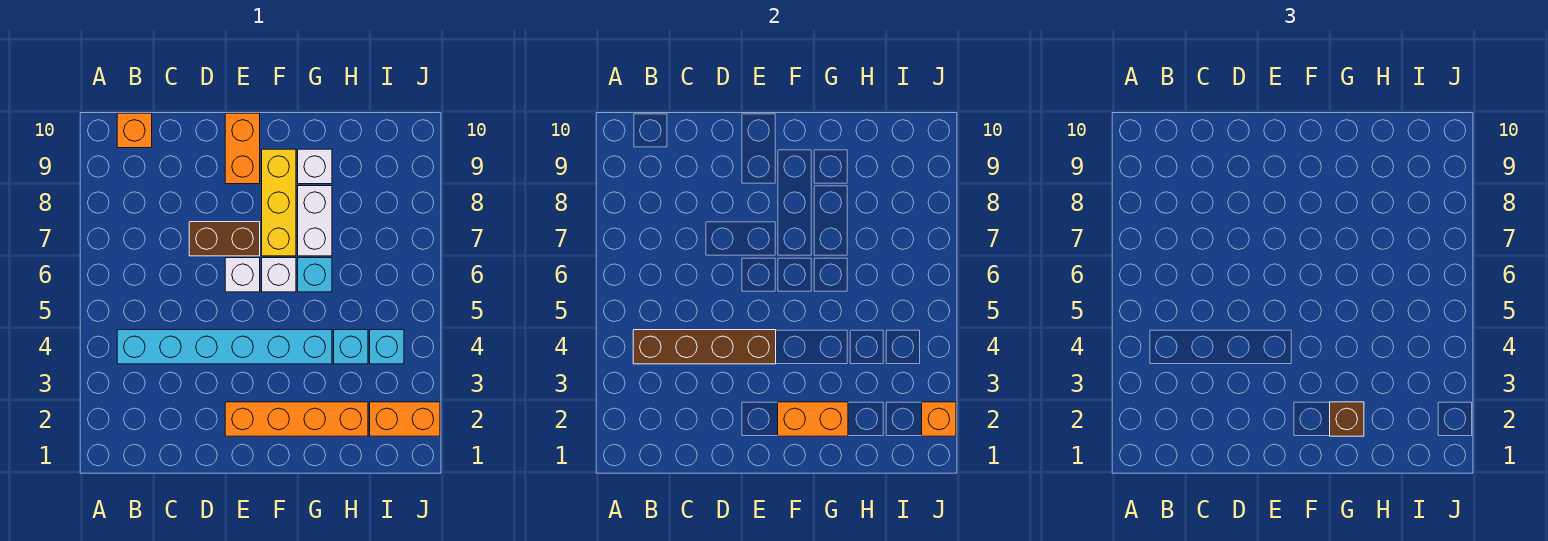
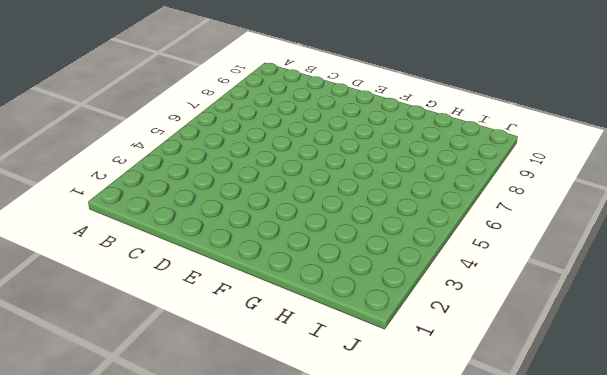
none -> cyan brick B4:G4 level 1
none -> orange brick B10 level 1
none -> brown brick D7:E7 level 1

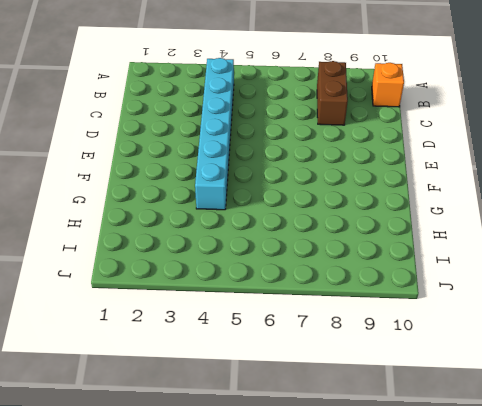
brown brick B8:C8 level 1 -> brown brick D7:E7 level 1
none -> orange brick E2:H2 level 1
none -> white brick E6 level 1
none -> orange brick E9:E10 level 1

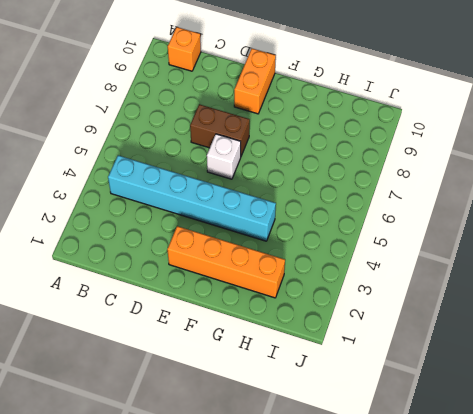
none -> white brick F6 level 1
none -> yellow brick F7:F9 level 1
none -> cyan brick G6 level 1

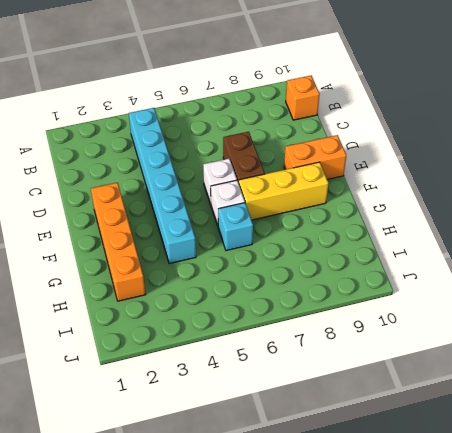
none -> white brick G7:G8 level 1
none -> white brick G9 level 1
none -> cyan brick H4 level 1

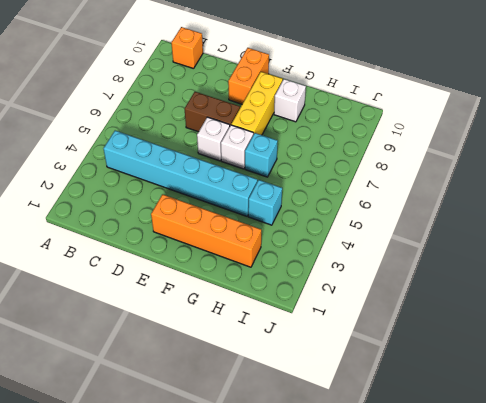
none -> white brick G7:G8 level 1
none -> orange brick I2:J2 level 1
none -> cyan brick I4 level 1

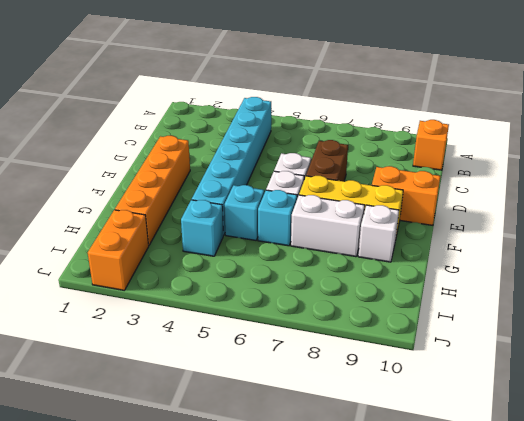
cyan brick G5 level 1 -> cyan brick I4 level 1
none -> brown brick B4:E4 level 2
none -> orange brick F2:G2 level 2
none -> orange brick J2 level 2

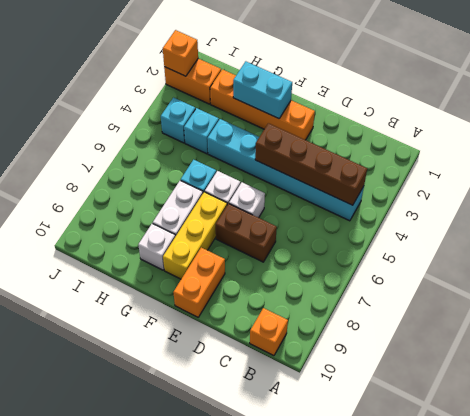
cyan brick F2:G2 level 2 -> orange brick F2:G2 level 2
none -> brown brick G2 level 3

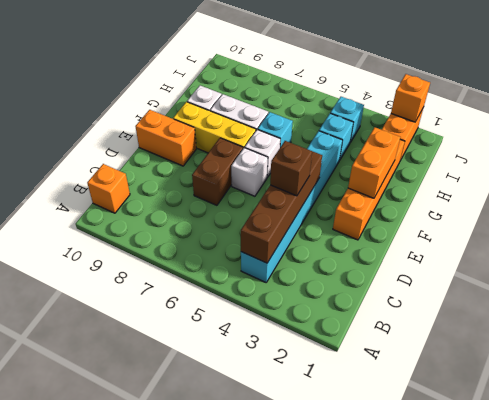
brown brick D4 level 3 -> brown brick G2 level 3

